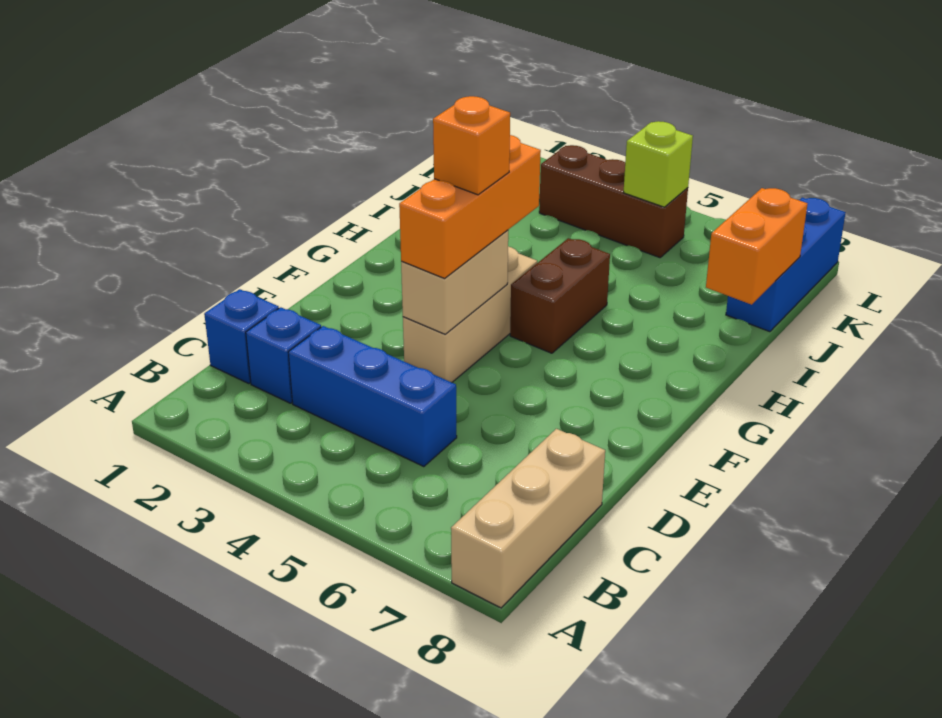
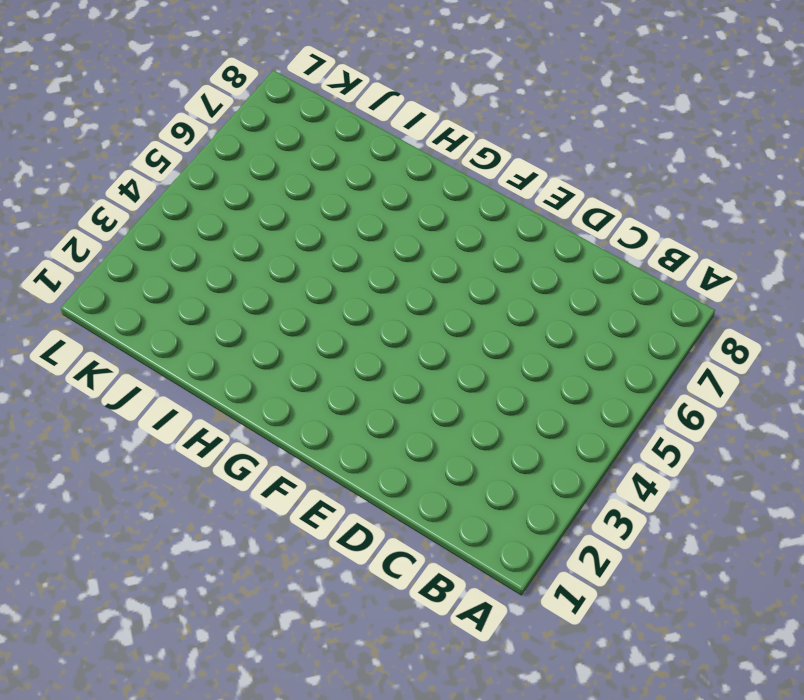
none -> tan brick A8:C8 level 1
none -> blue brick C1 level 1
none -> blue brick C2 level 1

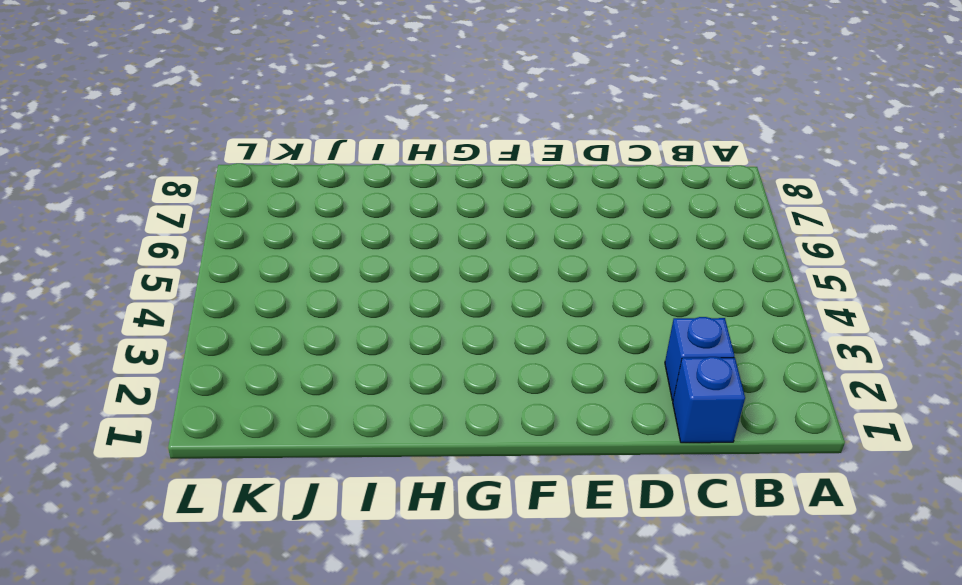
none -> tan brick A8:C8 level 1
none -> blue brick C3:C5 level 1
none -> tan brick E4:G4 level 1

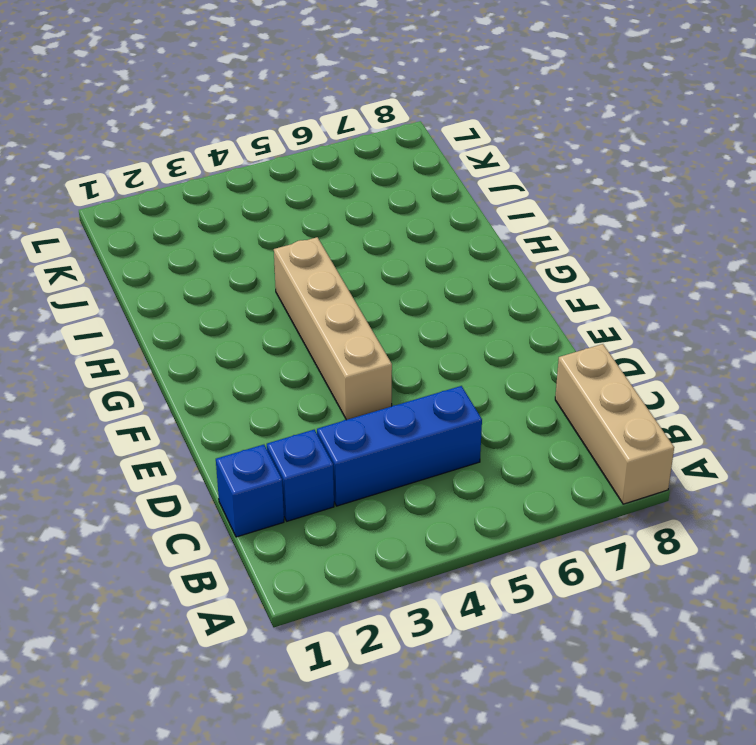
tan brick E4:H4 level 1 -> tan brick E4:G4 level 1
none -> brown brick G5:H5 level 1
none -> blue brick J8:L8 level 1
none -> brown brick K3:K5 level 1

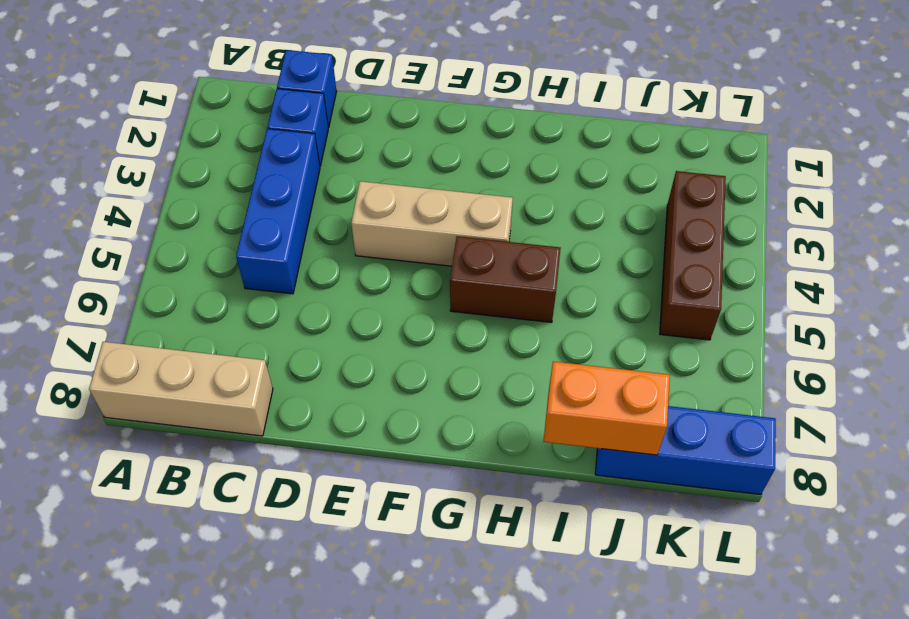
none -> tan brick E4:F4 level 2
none -> lime brick K5 level 2
none -> orange brick E4:G4 level 3

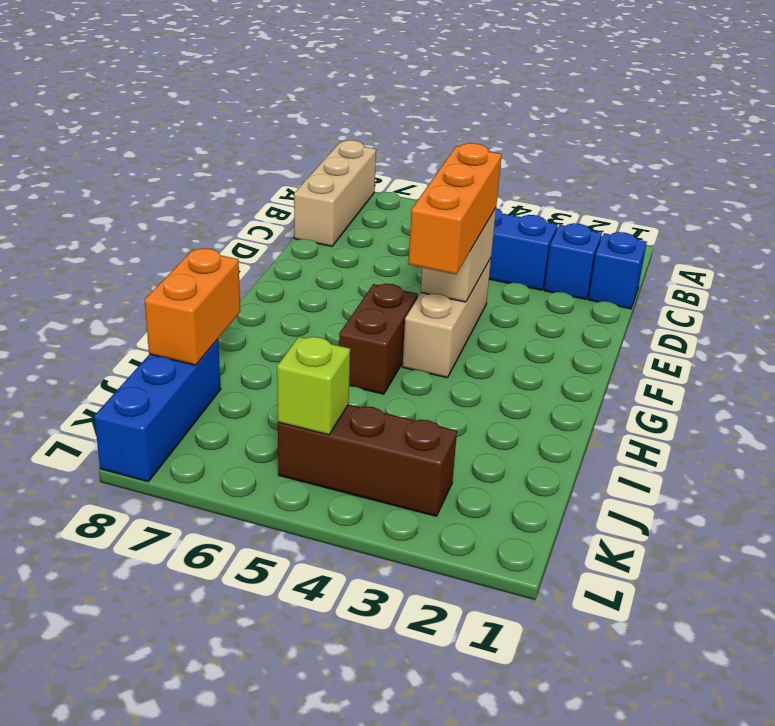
none -> orange brick F4 level 4

